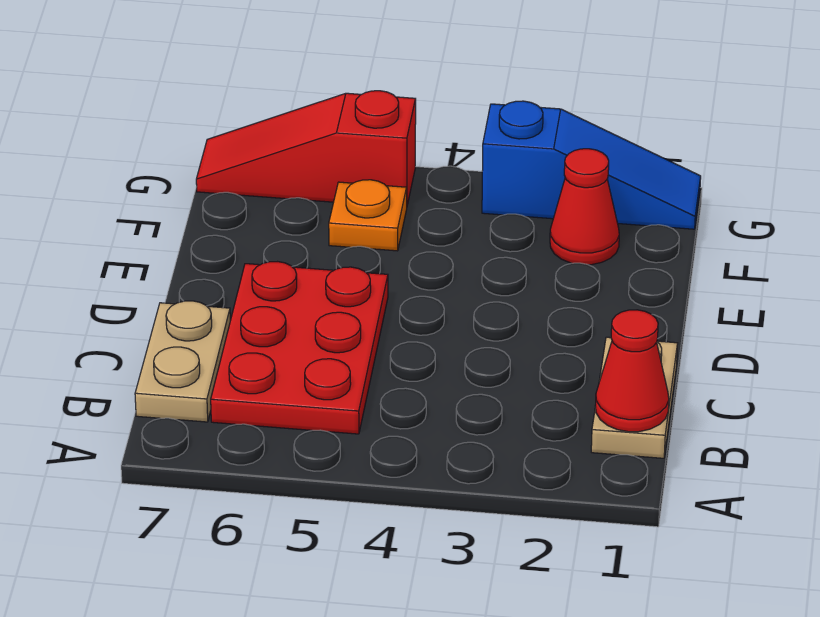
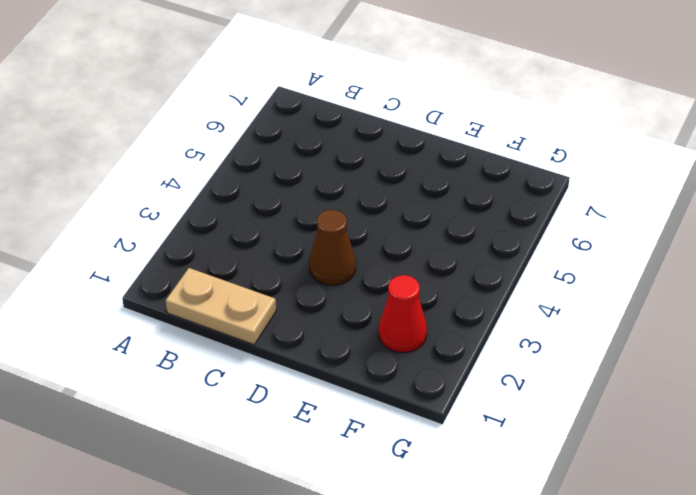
brown cone D3 level 1 -> none
none -> red plate B5:D6 level 1
none -> tan plate B7:C7 level 1

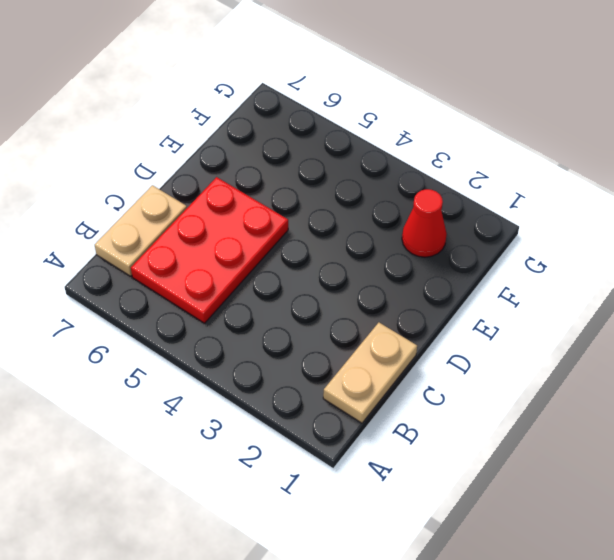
none -> orange plate F5 level 1
none -> blue slope G1:G3 level 1 top 3

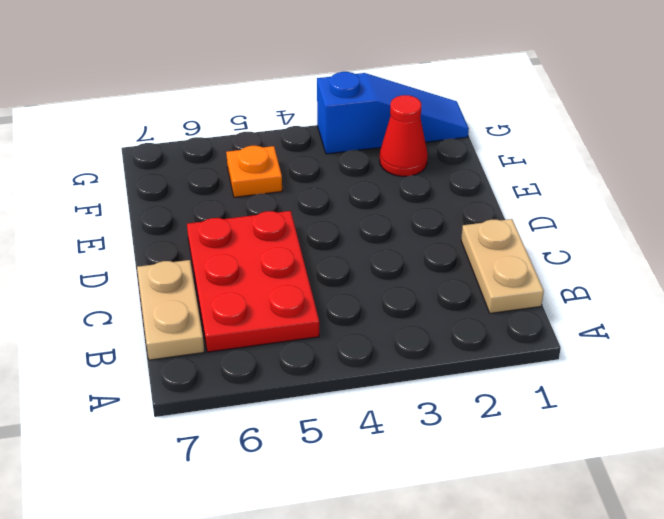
none -> red slope G5:G7 level 1 top 5
none -> red cone B1 level 2

